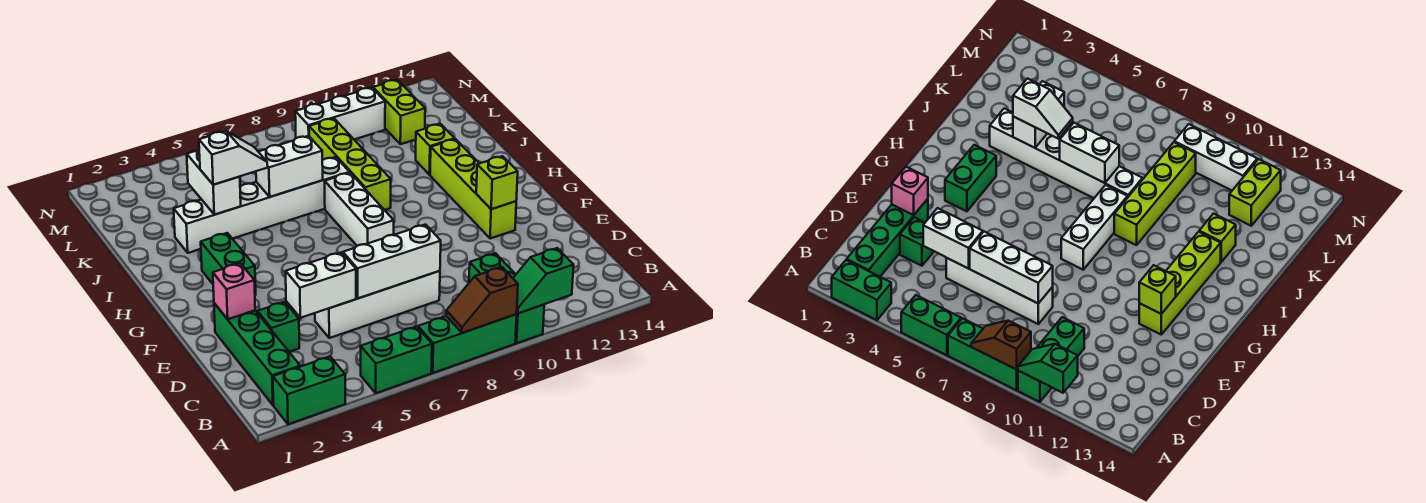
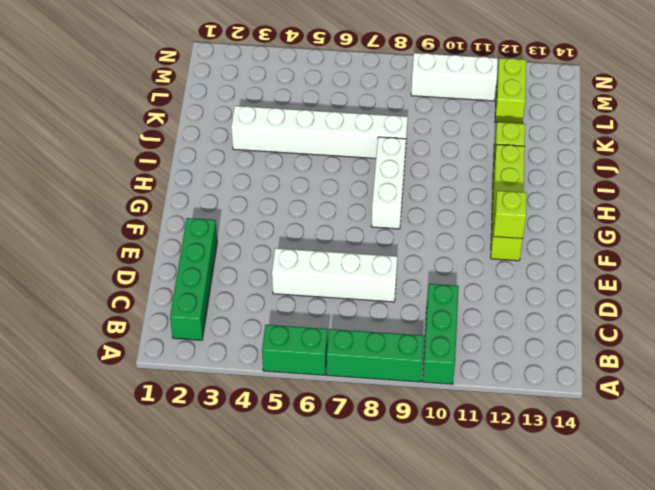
none -> green brick A2:A3 level 1
none -> green brick D3 level 1
none -> green brick G3:H3 level 1

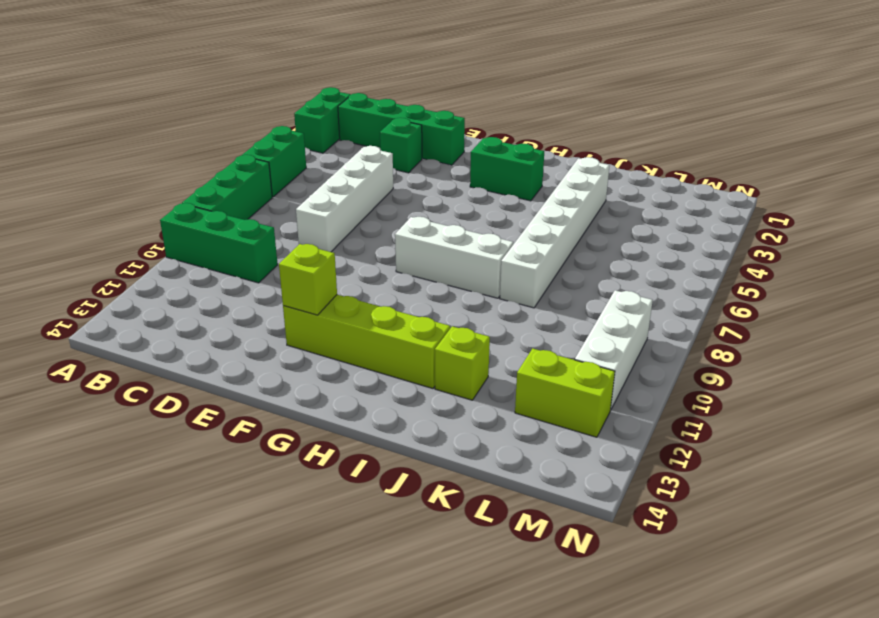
none -> lime brick I9:L9 level 1
none -> brown slope A8:A9 level 2 top 9
none -> green slope A10:A11 level 2 top 11

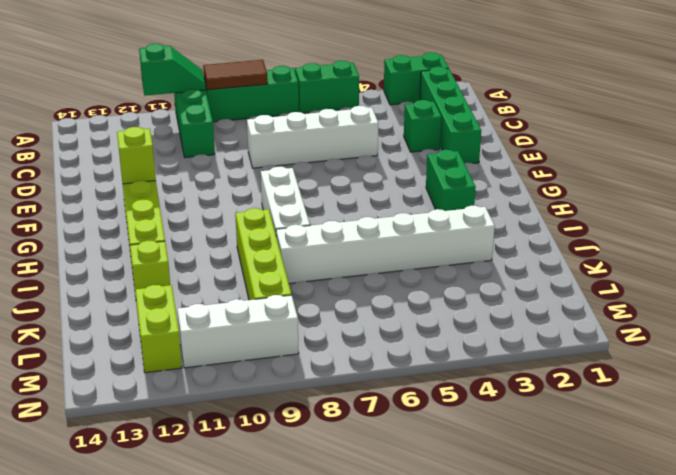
brown tile A8:A9 level 2 -> brown slope A8:A9 level 2 top 9
none -> white brick D4:D5 level 2
none -> white brick D6:D8 level 2
none -> pink brick E2 level 2

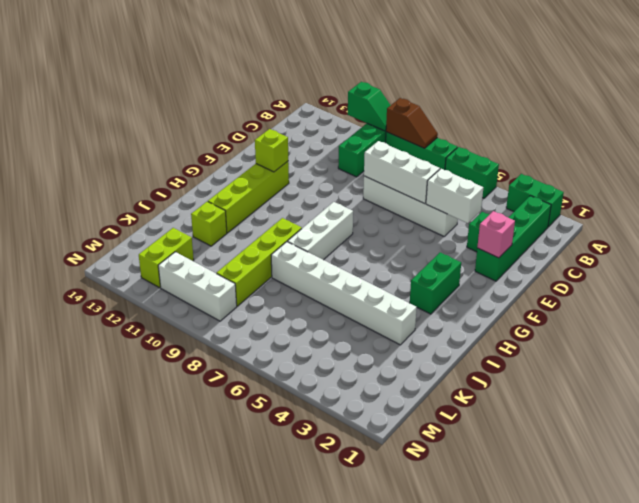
none -> white brick J4:K4 level 2
none -> white brick J6:J7 level 2
none -> white slope J4:J5 level 3 top 4

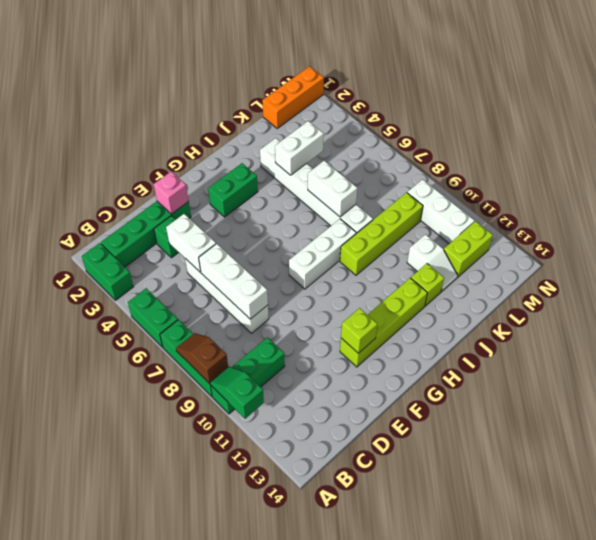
white slope K11:K12 level 1 top 11 -> white slope J4:J5 level 3 top 4
orange brick L1:N1 level 1 -> none

